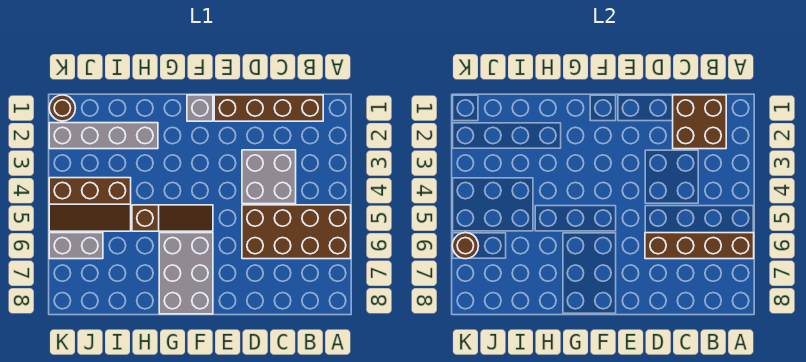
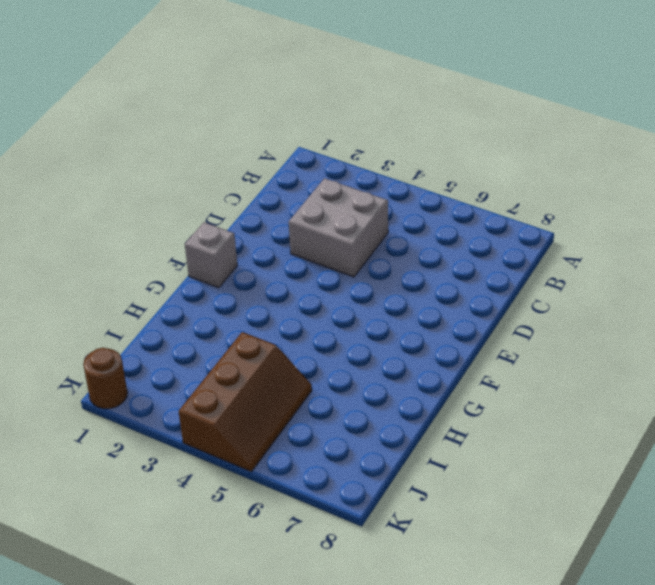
none -> brown brick A5:D6 level 1
none -> brown brick B1:E1 level 1
none -> brown slope F5:H5 level 1 top H

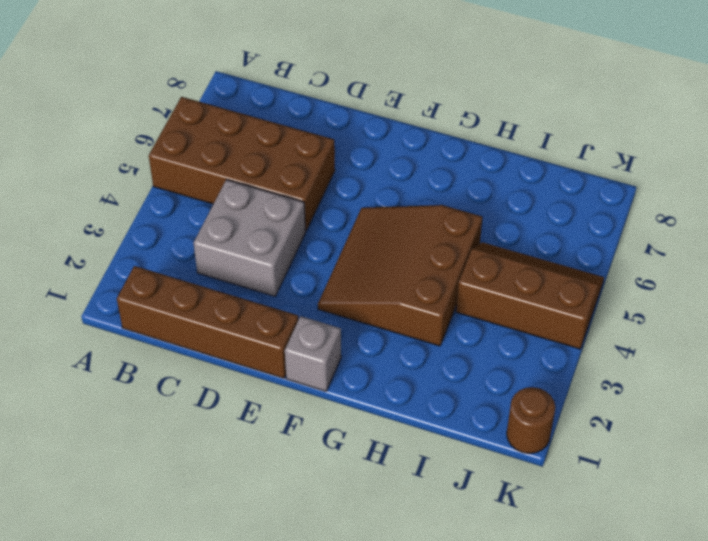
brown slope F3:H5 level 1 top H -> brown slope F5:H5 level 1 top H
none -> grey brick F6:G8 level 1
none -> grey brick H2:K2 level 1
none -> grey brick J6:K6 level 1

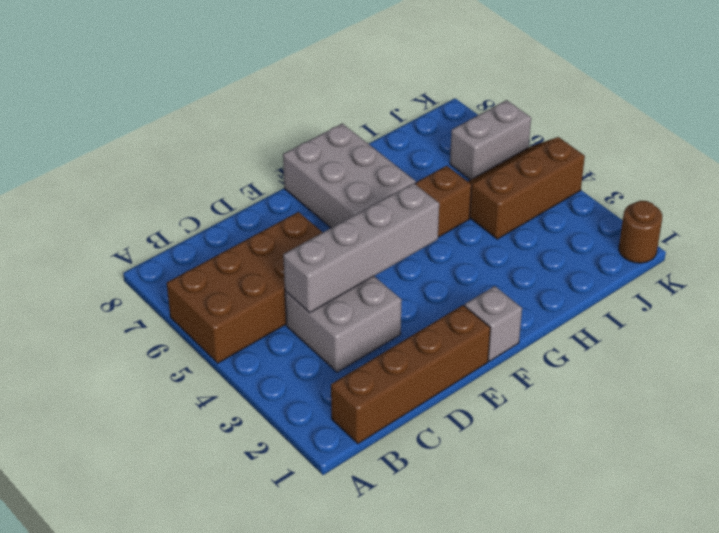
grey brick C4:F4 level 2 -> grey brick H2:K2 level 1
none -> brown brick A6:D6 level 2
none -> brown brick B1:C2 level 2
none -> brown round brick K6 level 2

